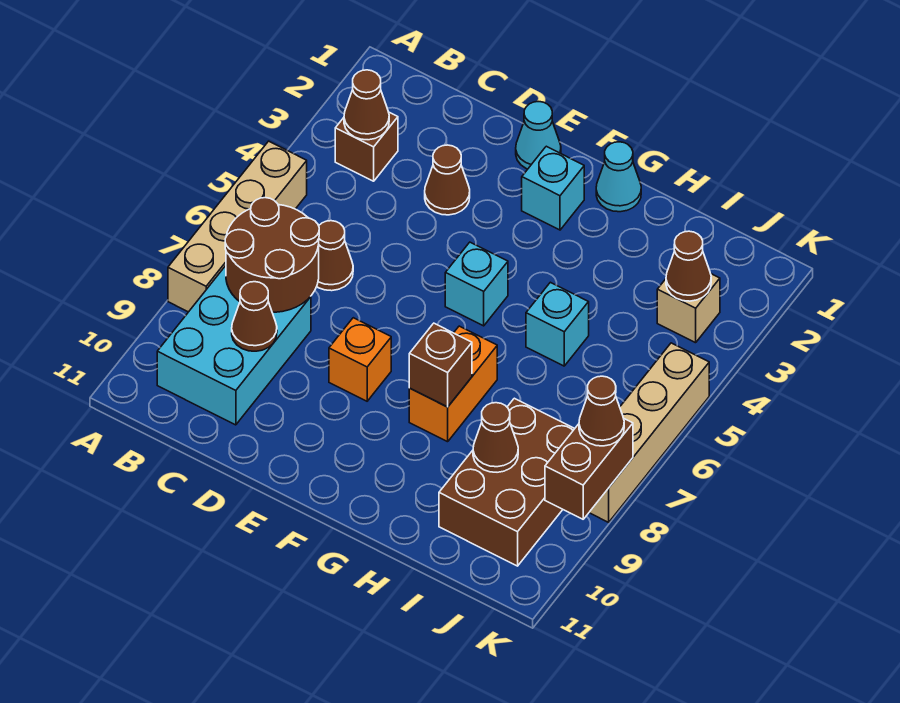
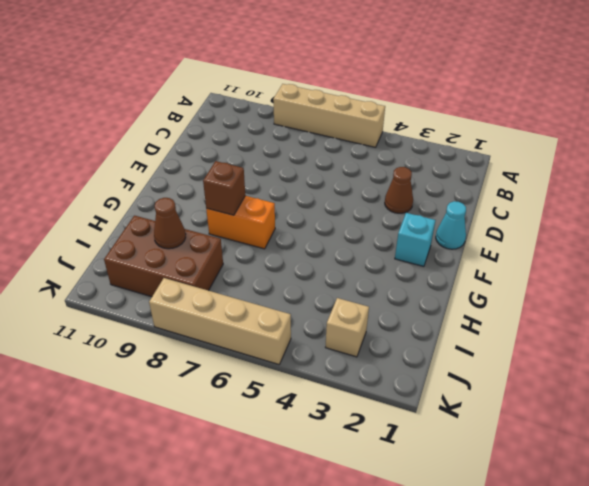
none -> brown brick B3 level 1
none -> cyan brick B8:C10 level 1
none -> brown cone C6 level 1

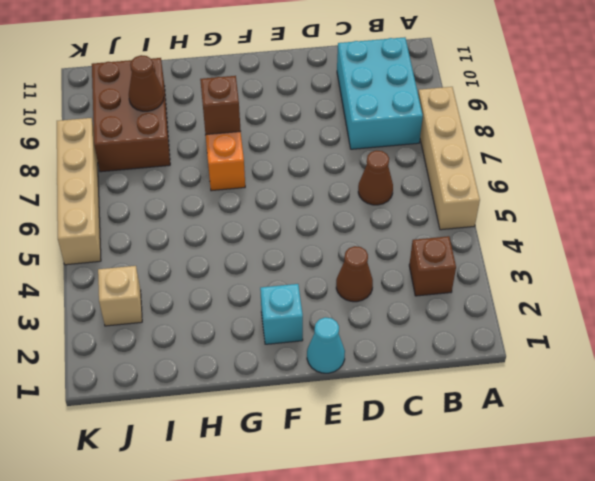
none -> orange brick E8 level 1
none -> cyan brick F5 level 1
none -> cyan cone G1 level 1

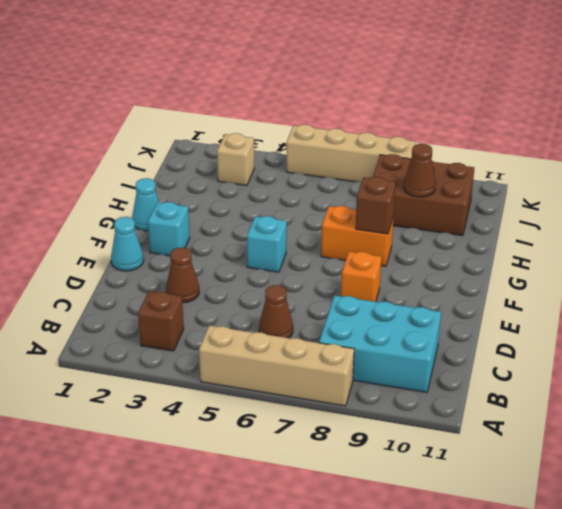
none -> cyan brick H5 level 1
none -> brown cone B3 level 2
none -> brown round brick B7:C8 level 2

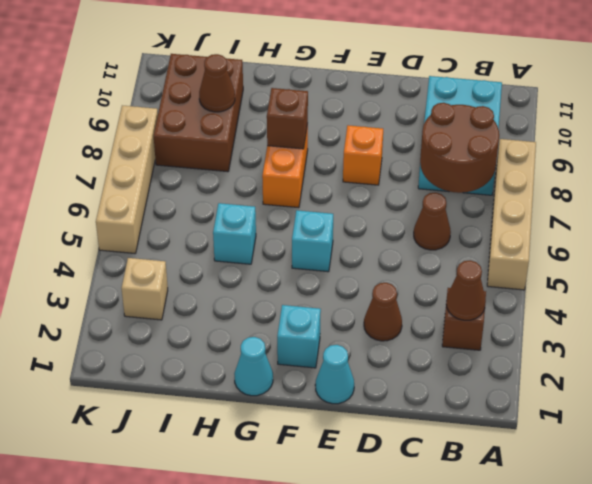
none -> brown cone C9 level 2
none -> brown cone J3 level 2
none -> brown brick K8:K9 level 2

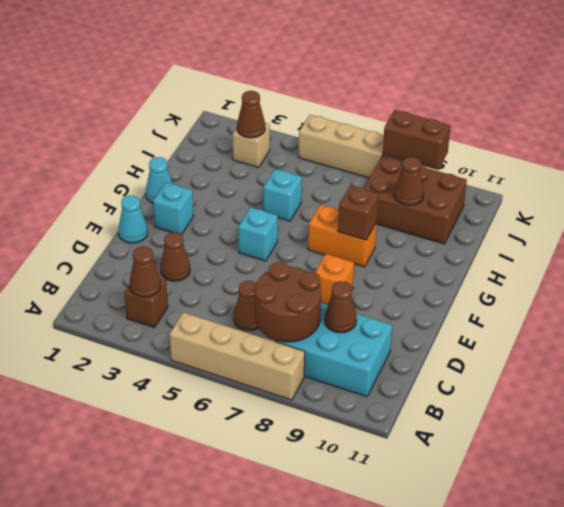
none -> brown cone K8 level 3

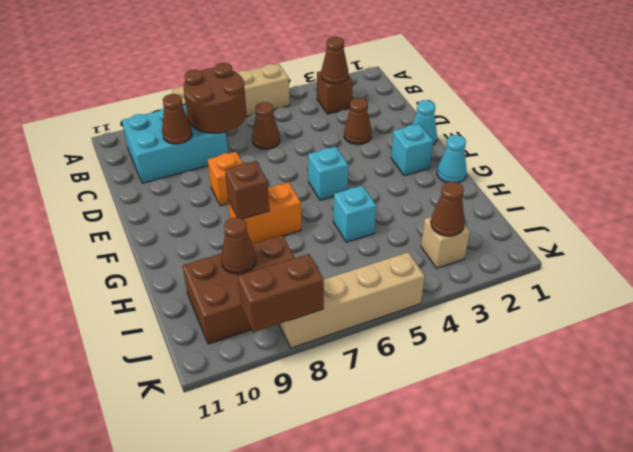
none -> brown cone K8 level 3

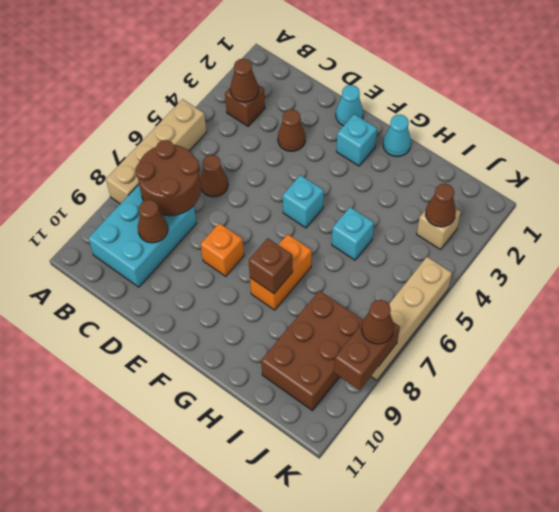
none -> brown cone I9 level 2

